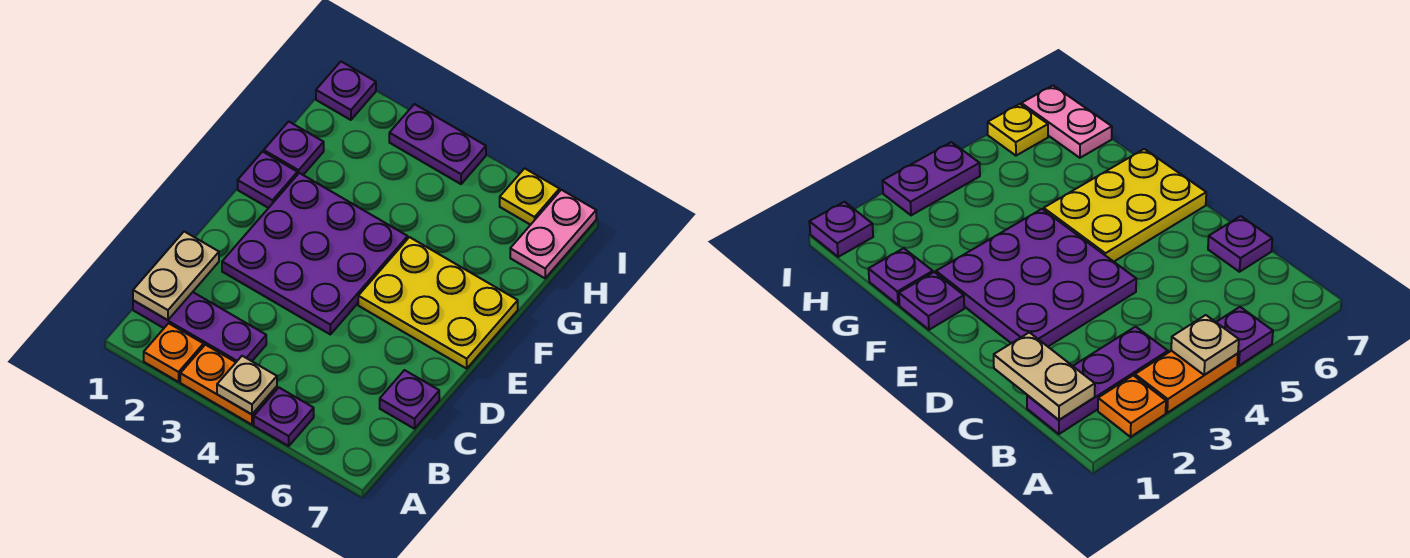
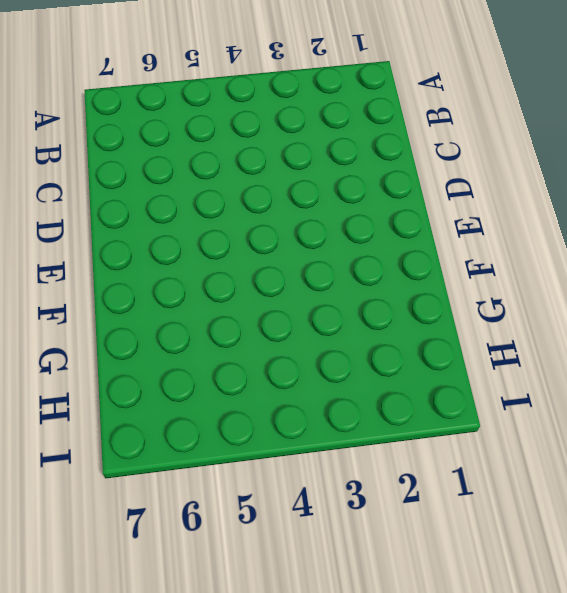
none -> orange plate A2 level 1
none -> orange plate A3:A4 level 1
none -> purple plate A5 level 1

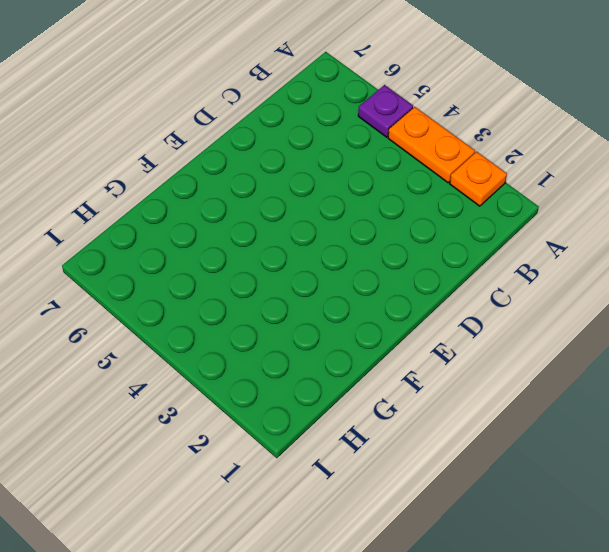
none -> purple plate B1:B3 level 1
none -> purple plate C7 level 1
none -> purple plate D2:F4 level 1

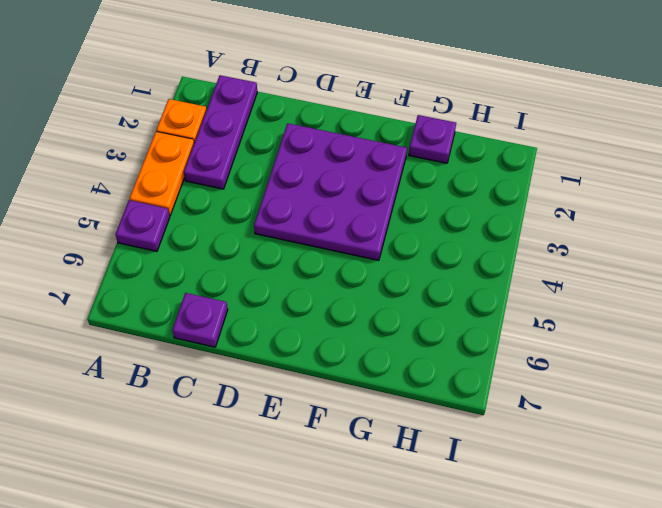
none -> yellow plate E5:F7 level 1
none -> purple plate F1 level 1
none -> pink plate H7:I7 level 1

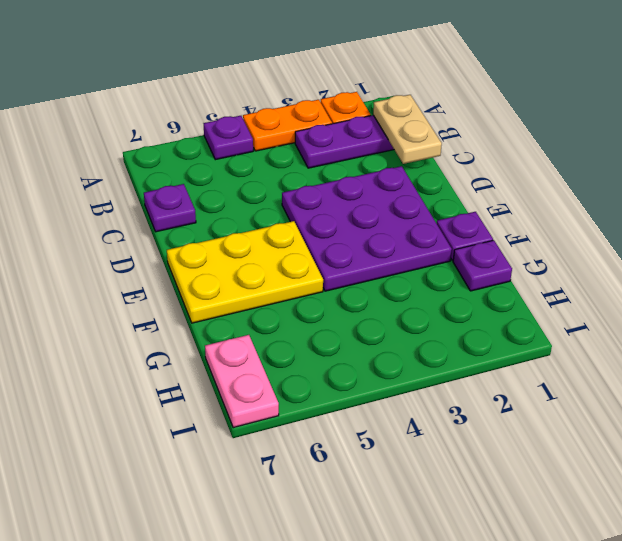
none -> purple plate I1 level 1
none -> purple plate I3:I4 level 1
none -> yellow plate I6 level 1

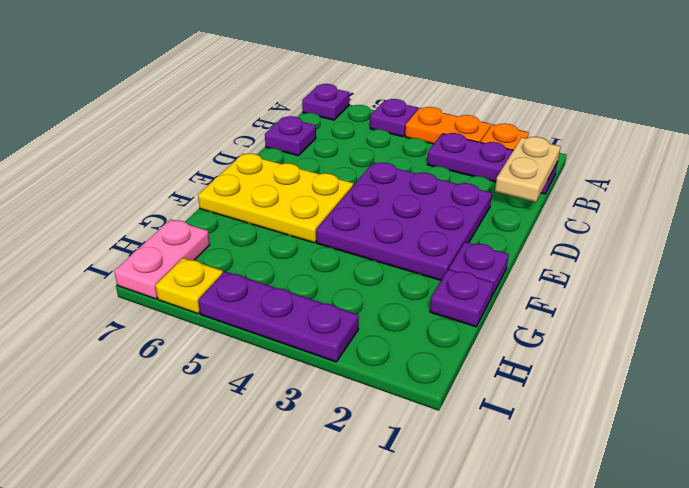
purple plate A7 level 1 -> purple plate I1 level 1
purple plate I3:I5 level 1 -> purple plate I3:I4 level 1
none -> tan plate A4 level 2

